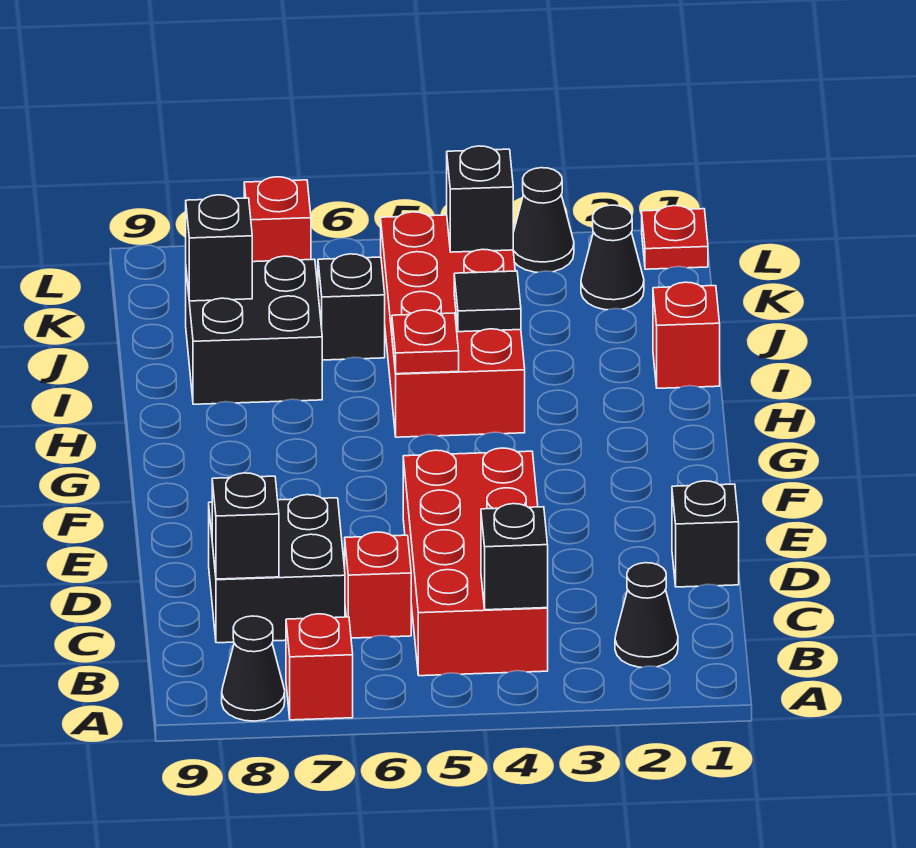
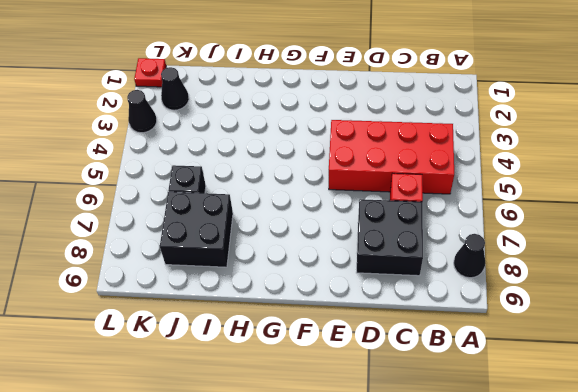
none -> red brick A7 level 1
none -> black cone B2 level 1
none -> black brick D1 level 1

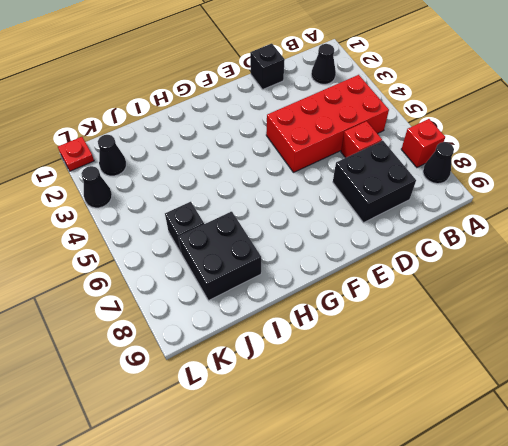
none -> red brick H4:K5 level 1
none -> red brick I1 level 1
none -> red brick L7 level 1

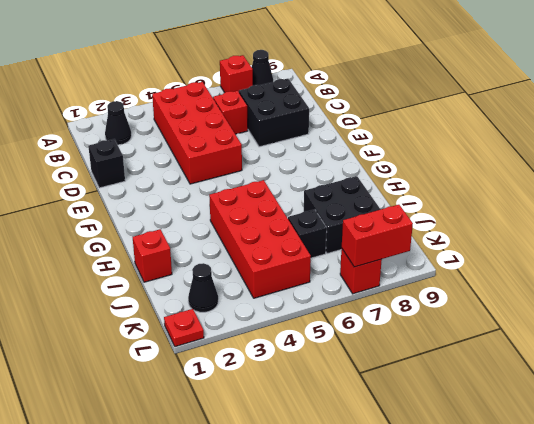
red brick L7:L8 level 2 -> none
none -> black cone L3 level 1
none -> black brick B4 level 2
none -> black brick C8 level 2

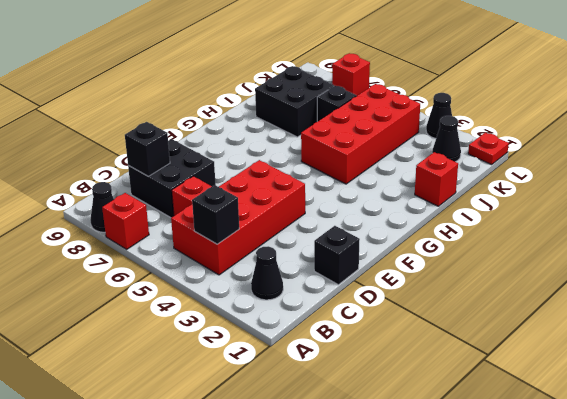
none -> red plate H5 level 2
none -> black tile I4 level 2
none -> black brick J8 level 2

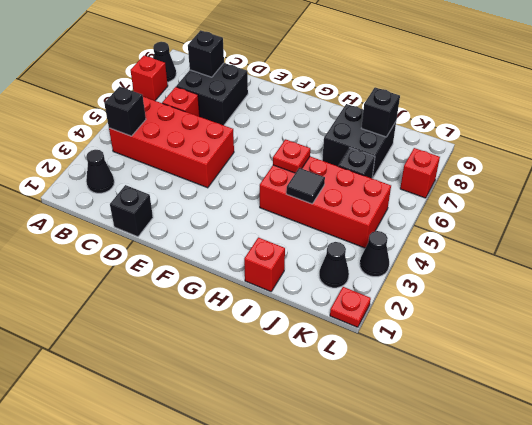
none -> black brick K4 level 2

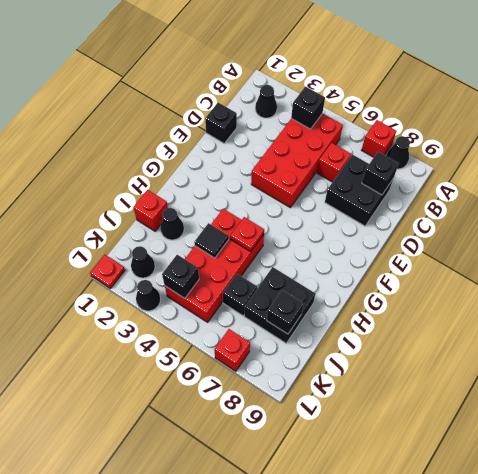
black cone I2 level 1 -> none

